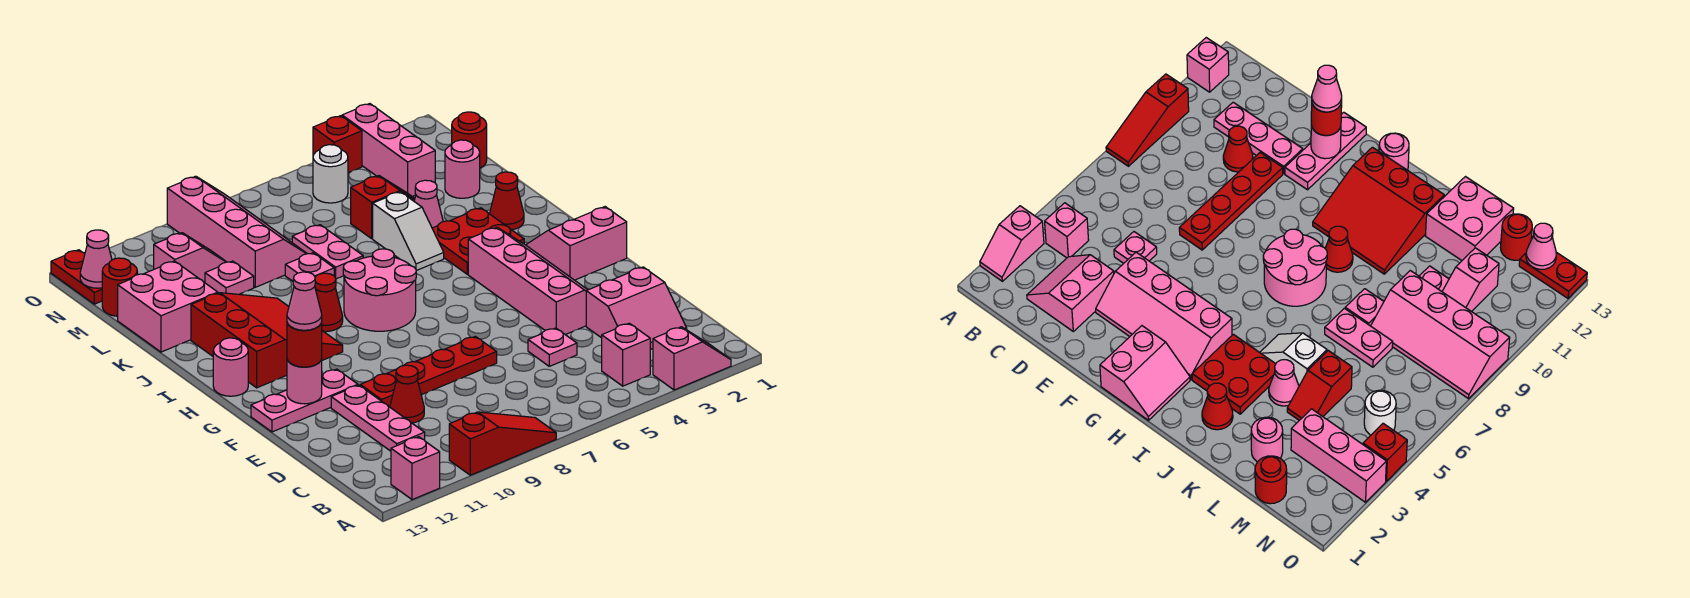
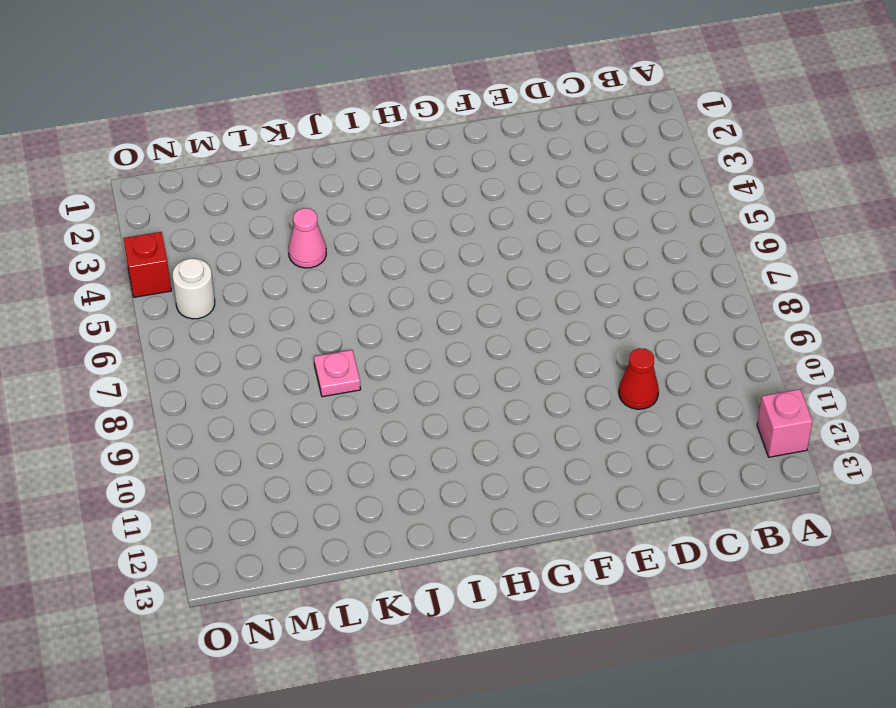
none -> pink slope A2:A3 level 1 top 3
none -> red slope A8:A10 level 1 top 10
none -> pink brick B4 level 1
none -> pink slope C2:D3 level 1 top D

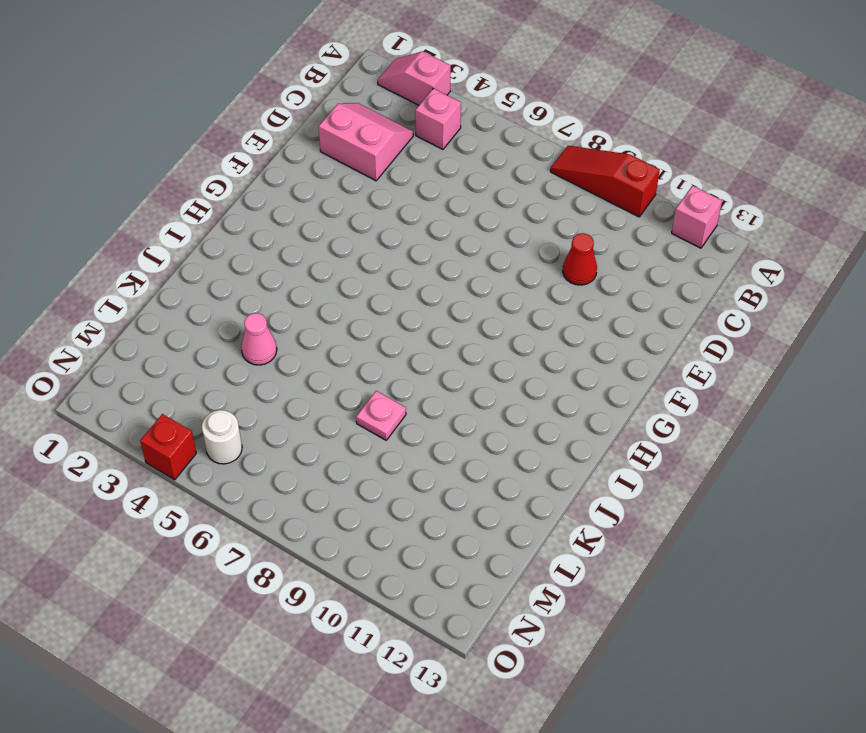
none -> pink plate C11:E11 level 1
none -> pink plate D5 level 1
none -> pink slope E3:H4 level 1 top 4
none -> red plate E7:E10 level 1

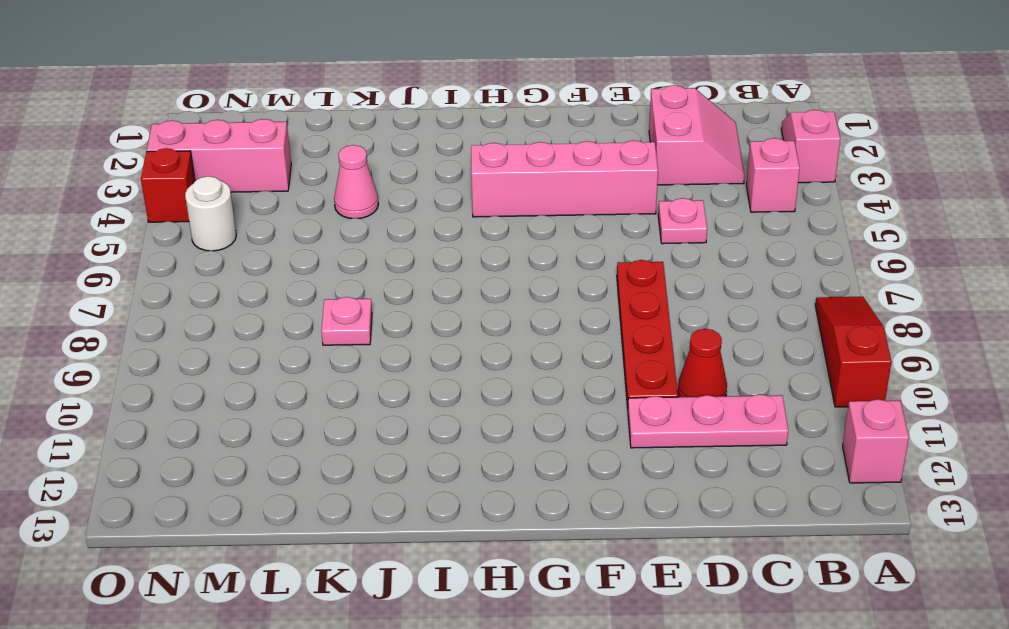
none -> pink plate F11:F13 level 1
none -> pink slope G1:H2 level 1 top G
none -> pink round brick H7:I8 level 1
none -> red slope H10:J12 level 1 top 12

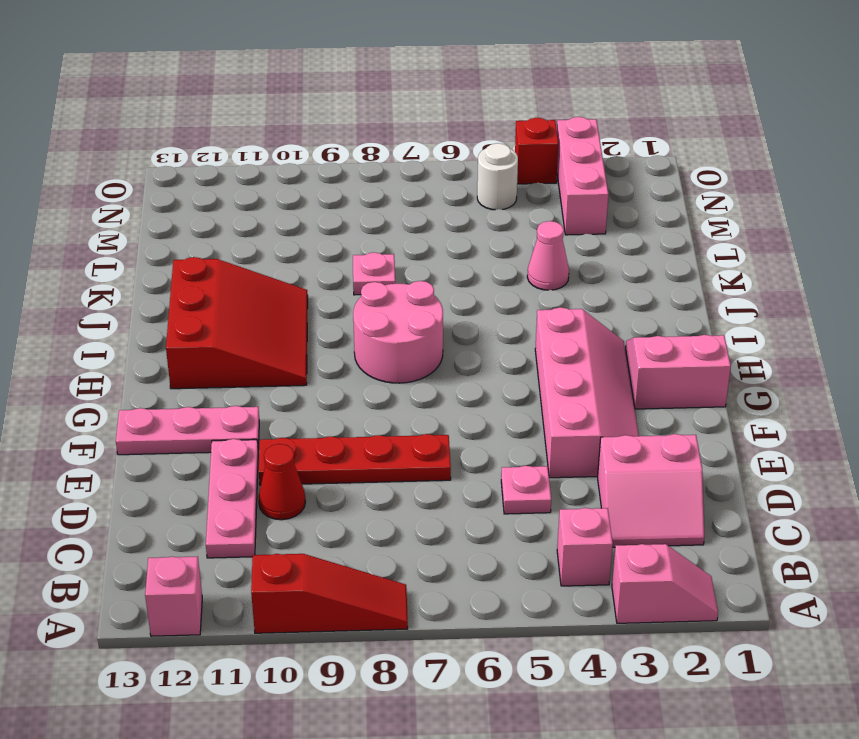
none -> pink round brick H13 level 1
none -> red plate I3:J4 level 1
none -> red cone I9 level 1
none -> red cone J2 level 1

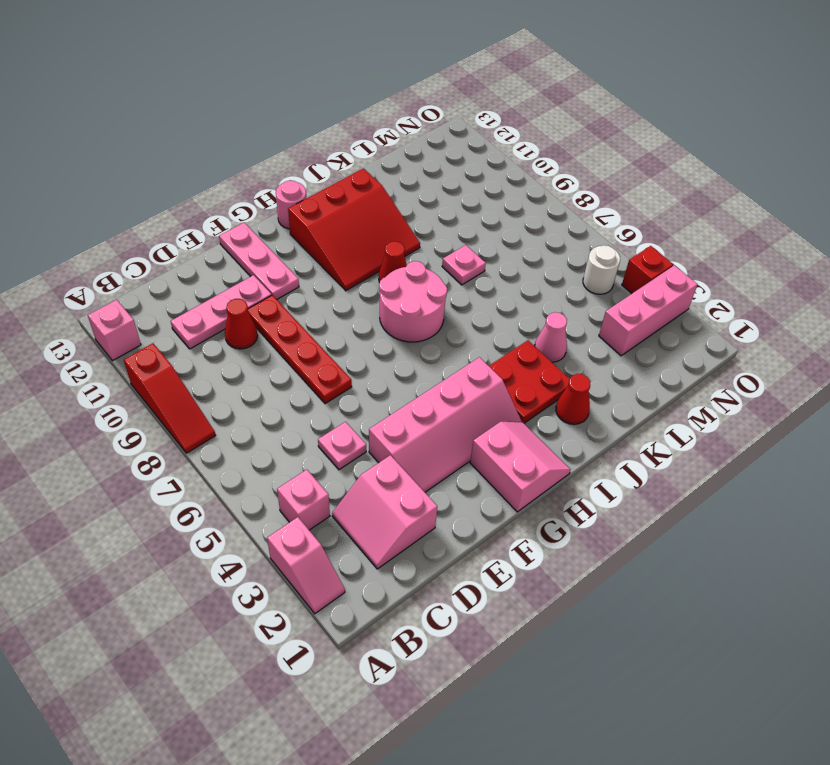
none -> white slope J5:K5 level 1 top K
none -> pink plate K7:L7 level 1
none -> pink brick K12:L13 level 1
none -> pink round brick L2 level 1

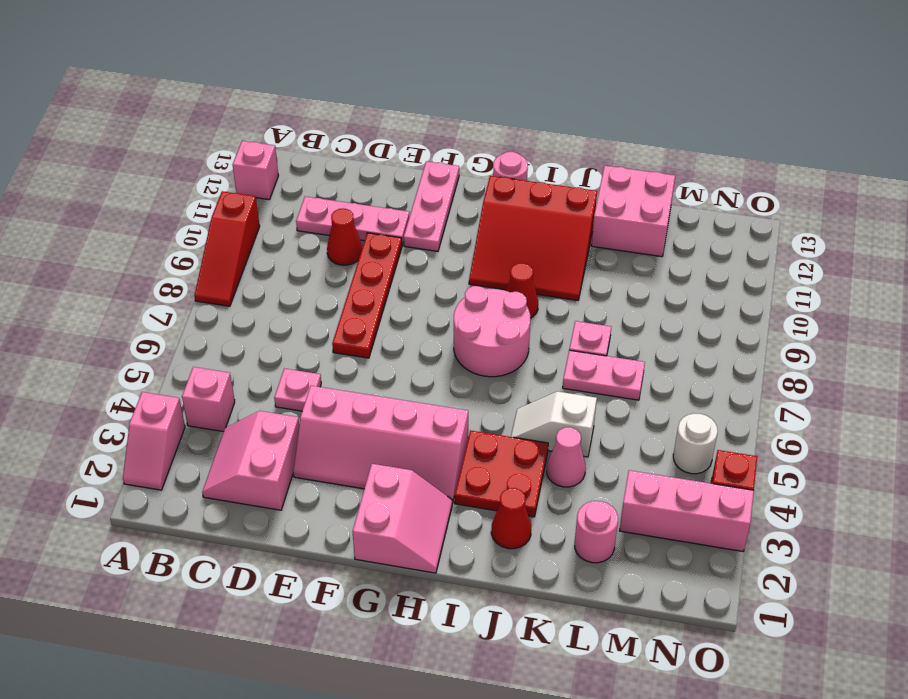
none -> red slope L4:L5 level 1 top 5
none -> pink slope L8:O9 level 1 top 9
none -> pink plate L10 level 1
none -> red round brick M1 level 1

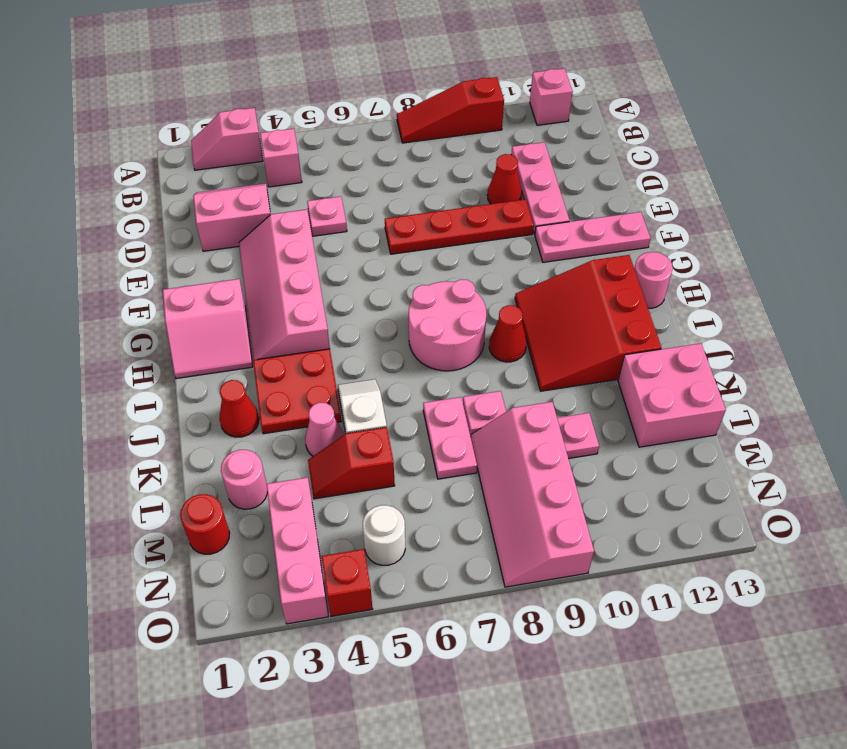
none -> pink slope M10:M11 level 1 top 11
none -> red round brick M13 level 1
none -> red plate N13:O13 level 1
none -> pink round brick F12 level 2

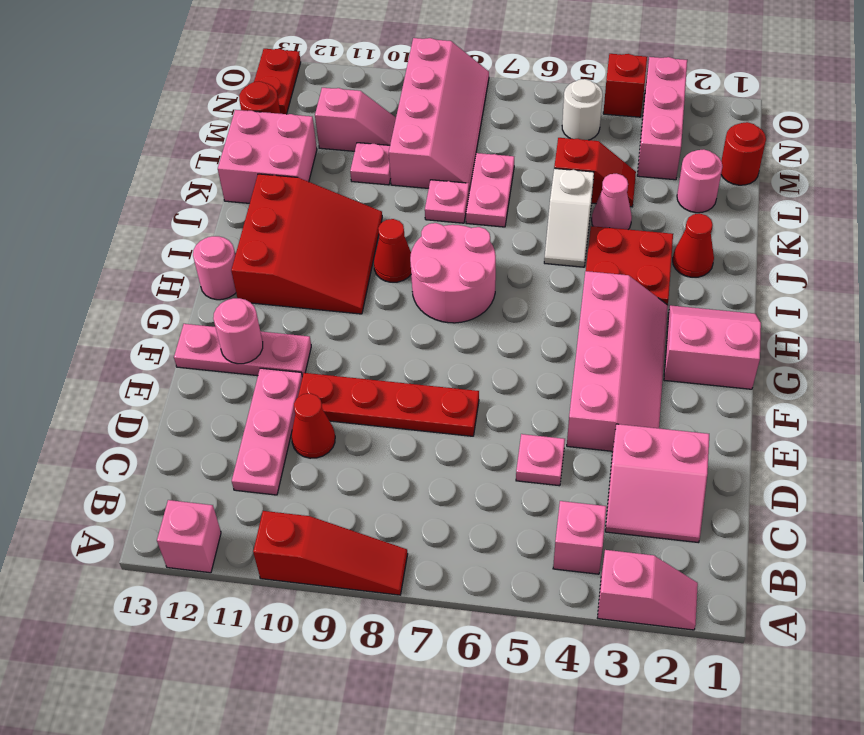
none -> pink cone N13 level 2
none -> red round brick F12 level 3
none -> pink cone F12 level 4

